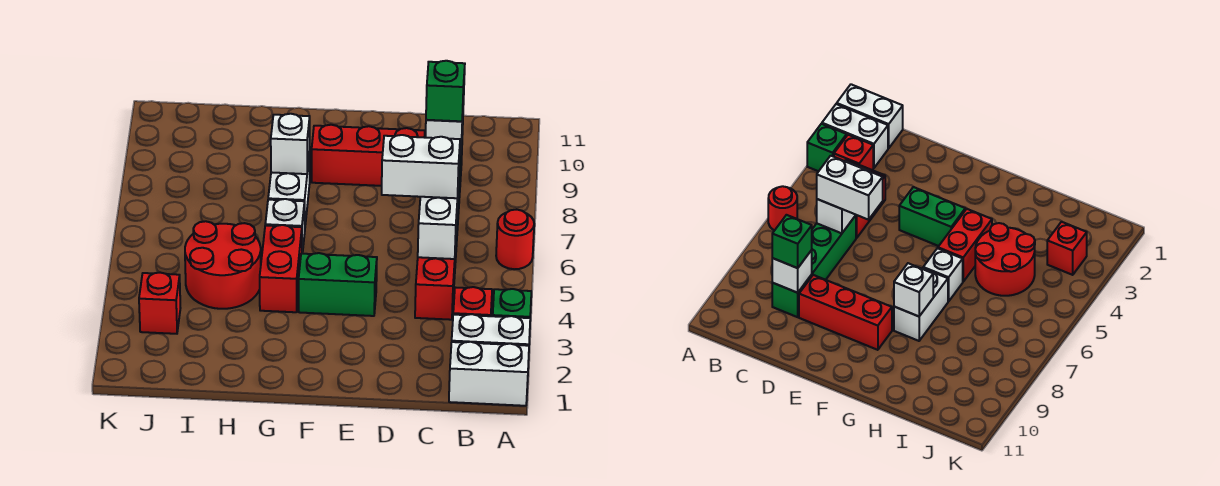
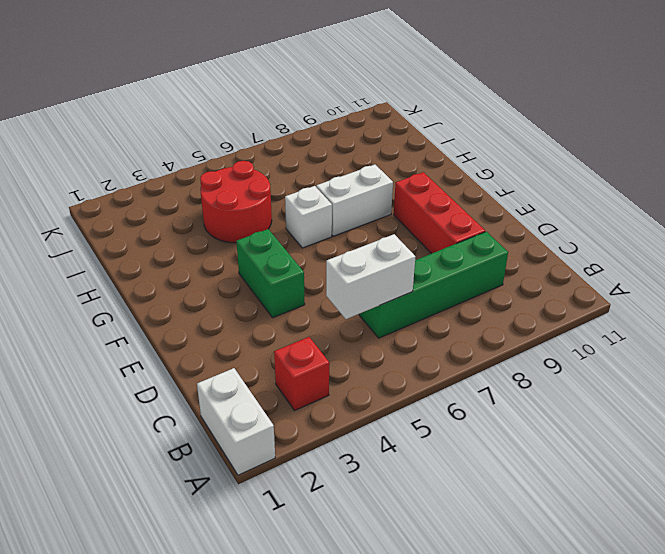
none -> white brick A2:B2 level 1
none -> green brick A3 level 1
none -> red round brick A6 level 1

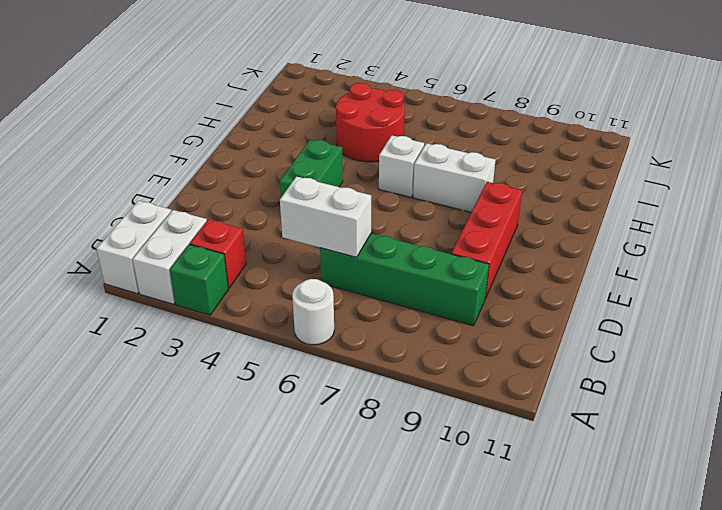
white round brick A6 level 1 -> red round brick A6 level 1
none -> red brick C4:C5 level 1
none -> red brick G4:G5 level 1
none -> red brick J3 level 1

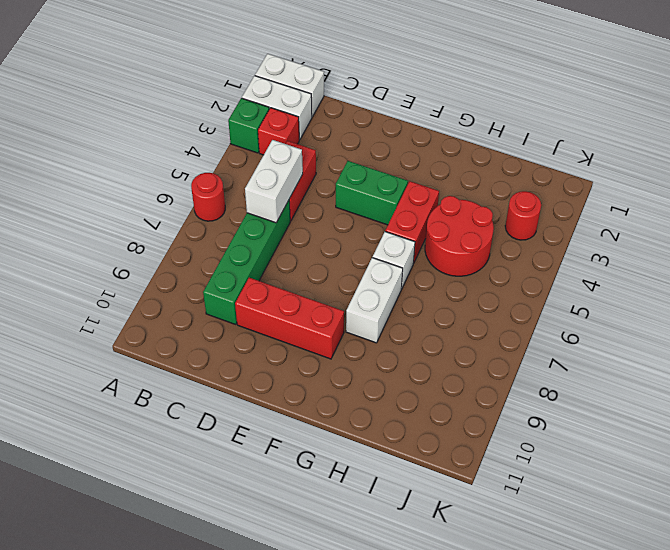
red round brick J3 level 1 -> red brick J3 level 1
none -> white brick C9 level 2
none -> white brick G8 level 2
none -> white brick C6:D6 level 3

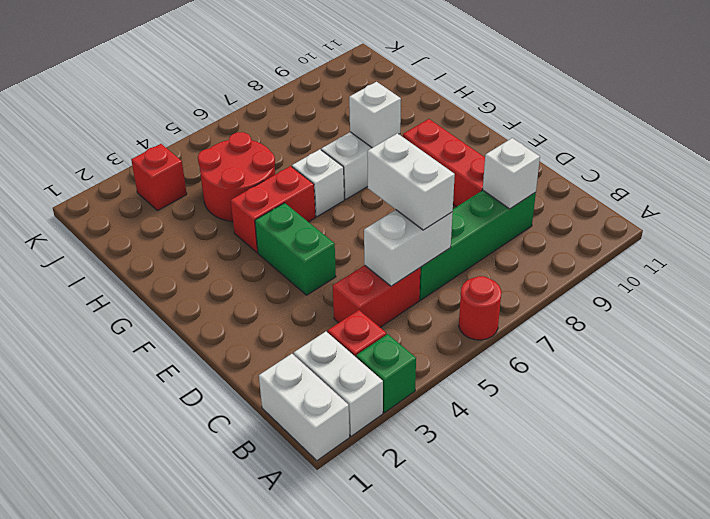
none -> green brick C9 level 3

